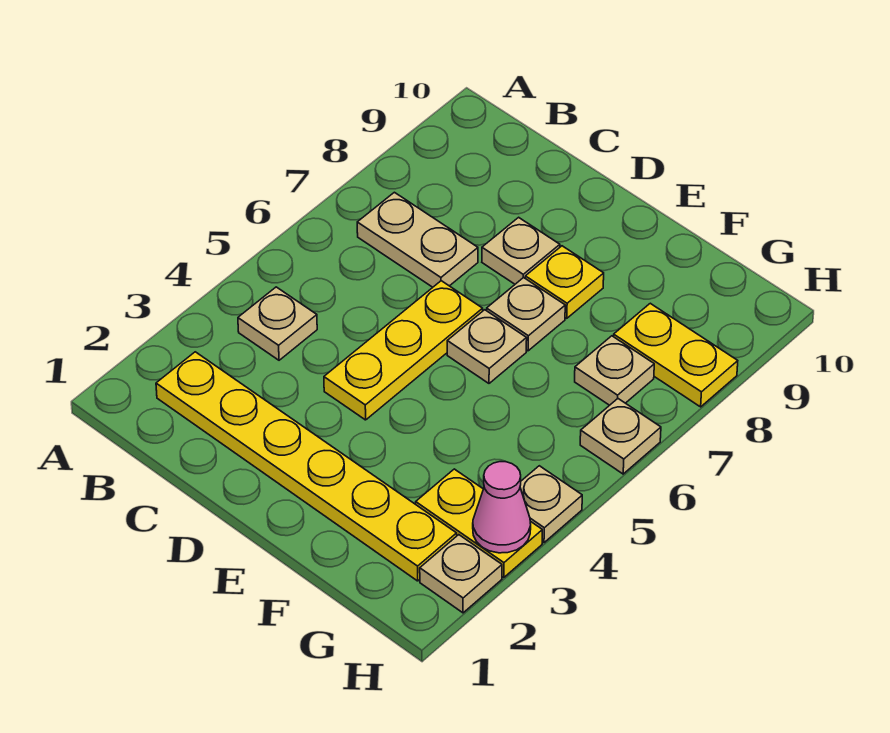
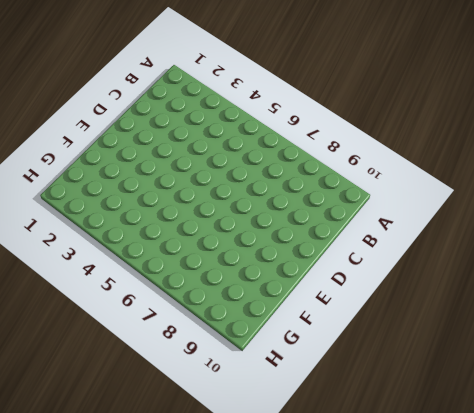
none -> yellow plate B2:G2 level 1
none -> tan plate B4 level 1
none -> tan plate B7:C7 level 1

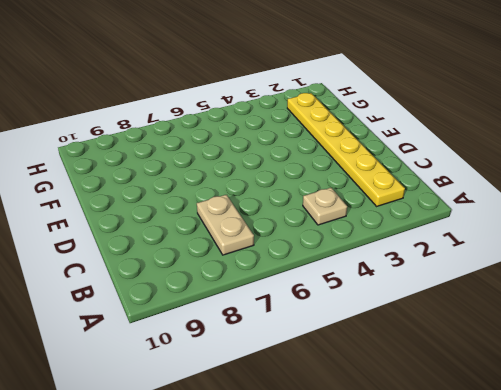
none -> yellow plate D4:D6 level 1
none -> tan plate D8 level 1
none -> tan plate E6 level 1

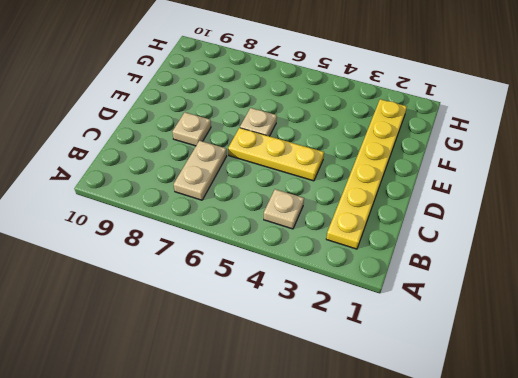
none -> tan plate E7 level 1
none -> yellow plate E8 level 1
none -> yellow plate G3:H3 level 1

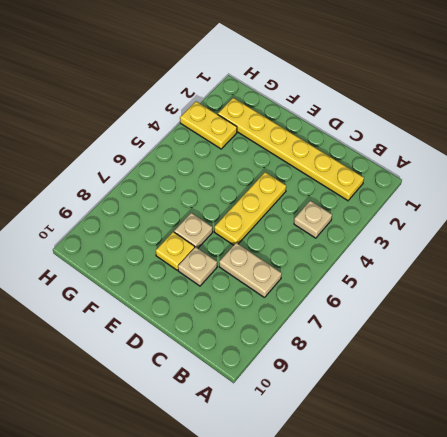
none -> tan plate E6 level 1
none -> tan plate G7 level 1
none -> yellow plate G8:H8 level 1

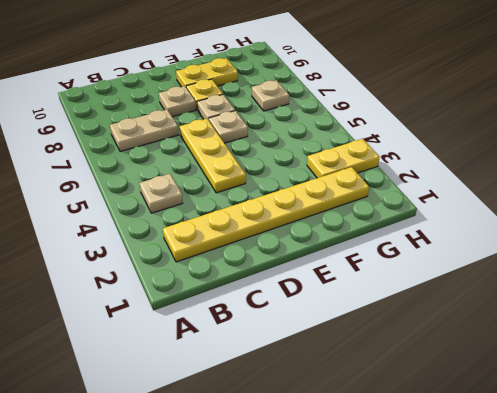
yellow plate E9:F9 level 1 -> yellow plate G8:H8 level 1
none -> tan plate H2 level 1
none -> tan plate H4 level 1
none -> tan plate H6 level 1

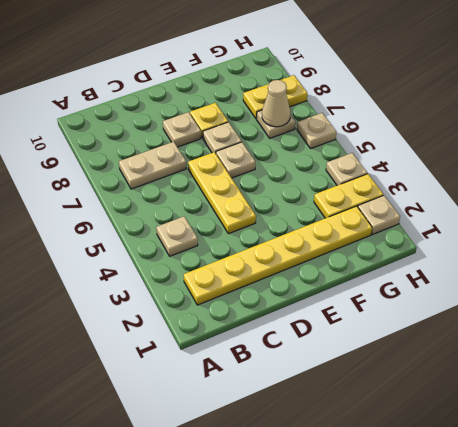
tan cone G7 level 2 -> none
none -> pink cone H3 level 2

